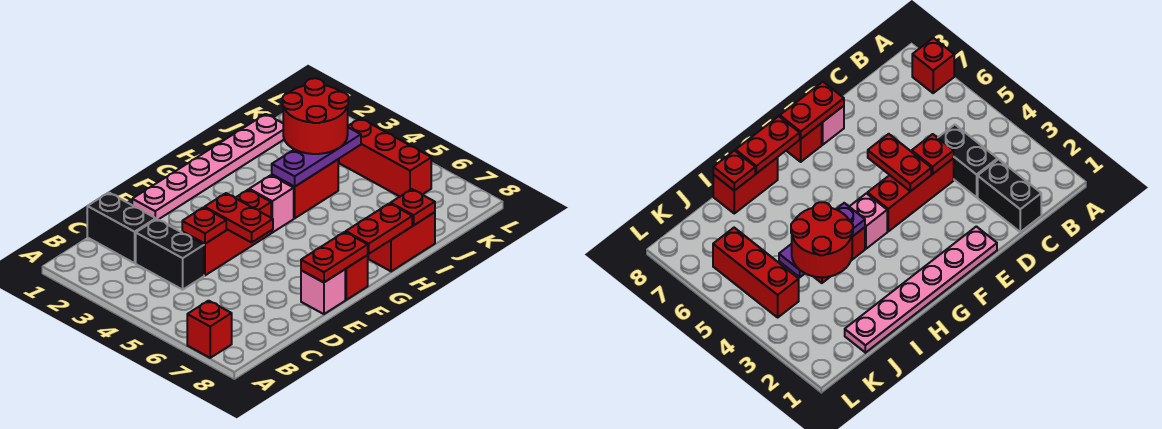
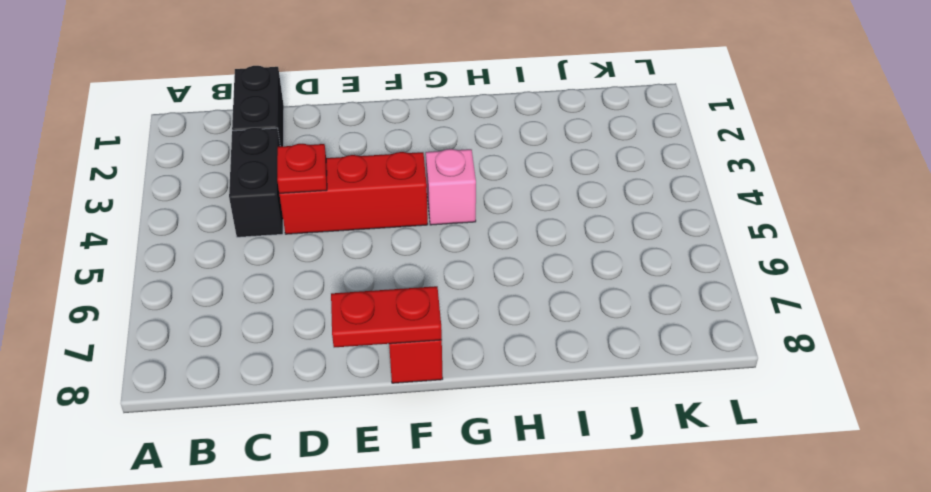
none -> red brick A7 level 1
none -> pink plate E1:J1 level 1
none -> pink brick E8 level 1

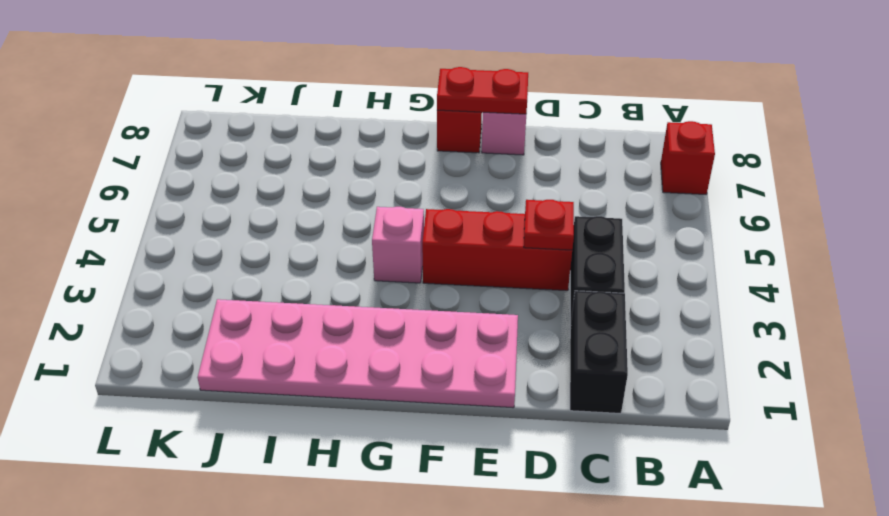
pink plate E1:J2 level 1 -> pink plate E1:J1 level 1
none -> red brick H4:I4 level 1
none -> red brick H8:I8 level 1
none -> red brick K4:K6 level 1

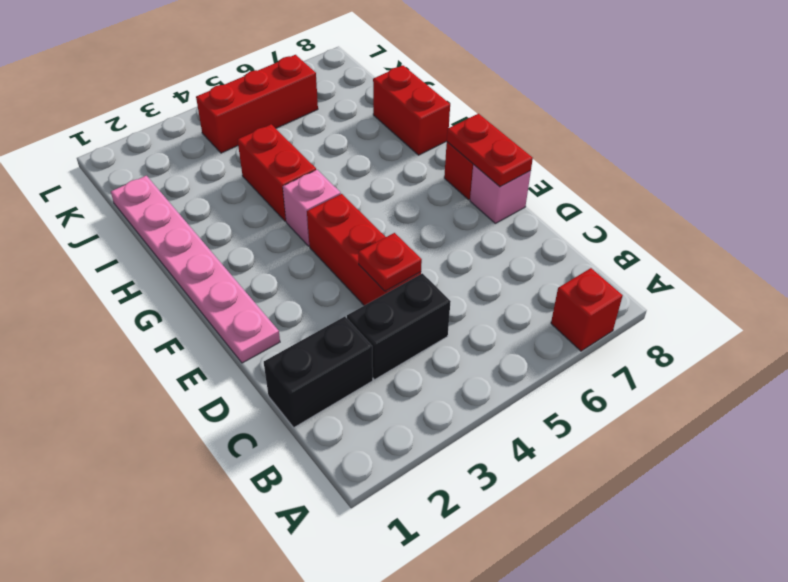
none -> red plate E4:E5 level 2
none -> red plate G8:H8 level 2
none -> purple plate H4:J4 level 2

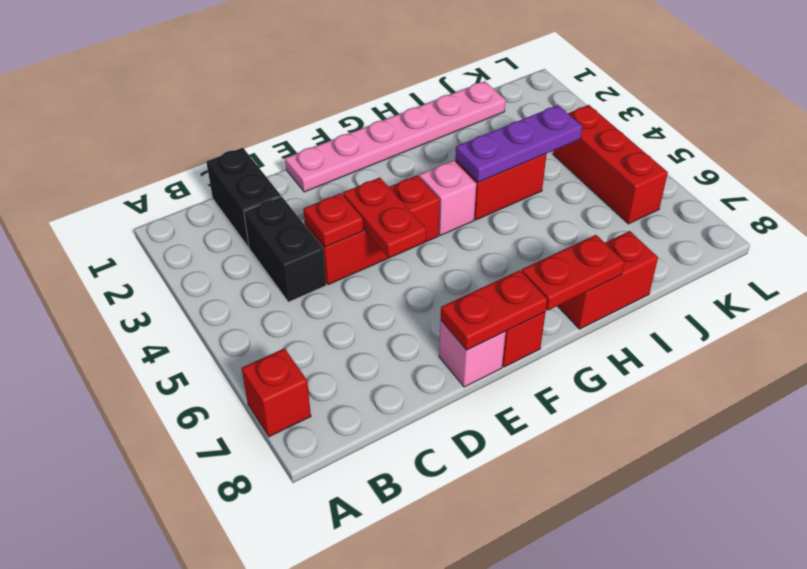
none -> red plate I8 level 2
none -> red round brick I3:J4 level 3

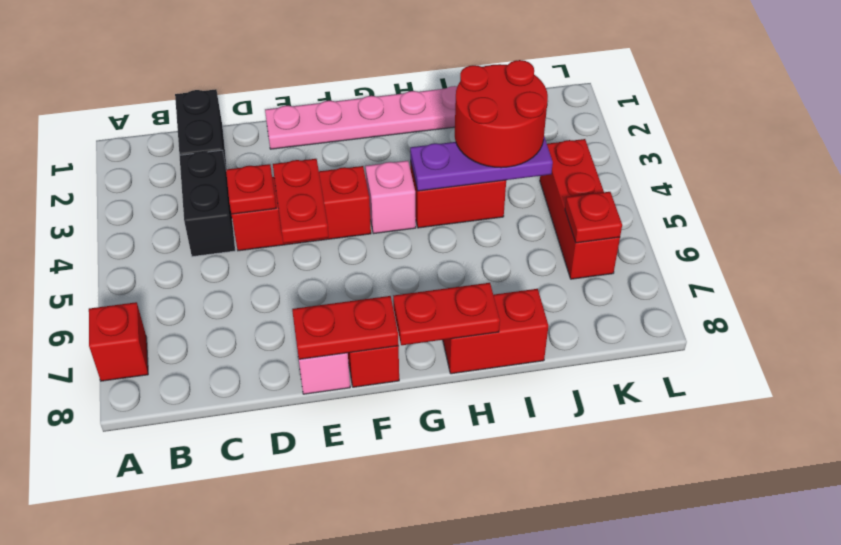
red plate K6 level 2 -> red plate I8 level 2

